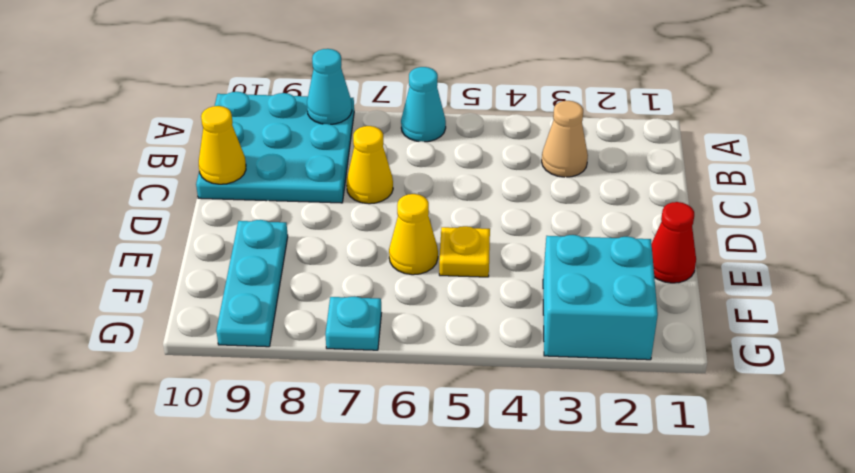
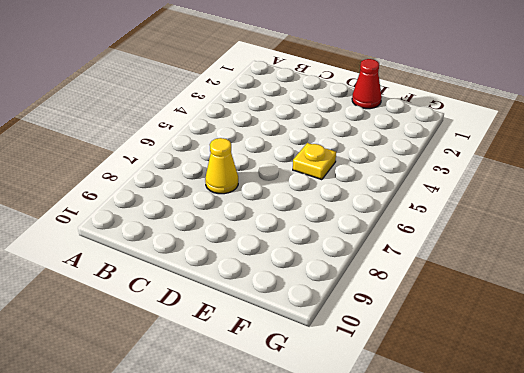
none -> cyan cone A6 level 1
none -> cyan plate A8:C10 level 1
none -> tan cone B3 level 1

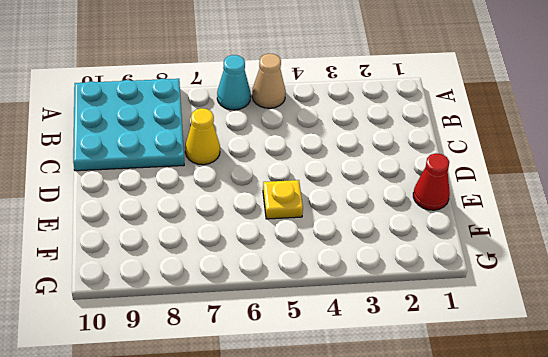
tan cone A5 level 1 -> tan cone B3 level 1
none -> yellow cone E6 level 1
none -> cyan plate E9:G9 level 1
none -> cyan brick F2:G3 level 1

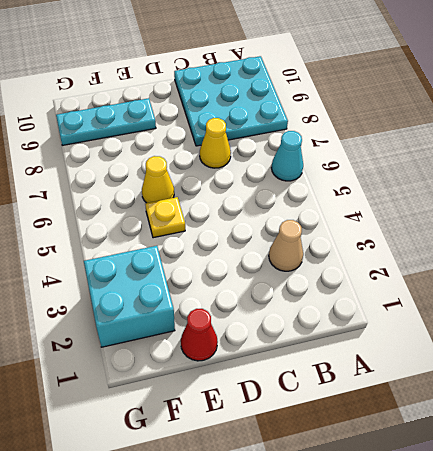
none -> cyan plate G7 level 1
none -> cyan cone A8 level 2
none -> yellow cone C10 level 2

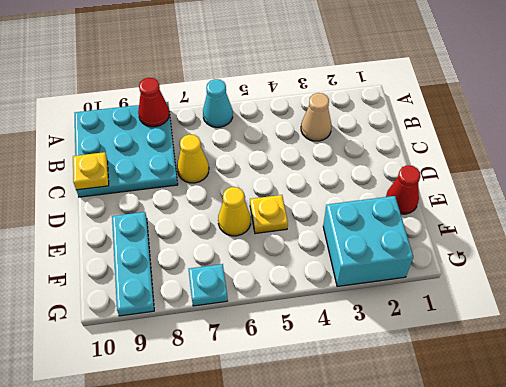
red cone A8 level 2 -> cyan cone A8 level 2
yellow plate C10 level 2 -> yellow cone C10 level 2

